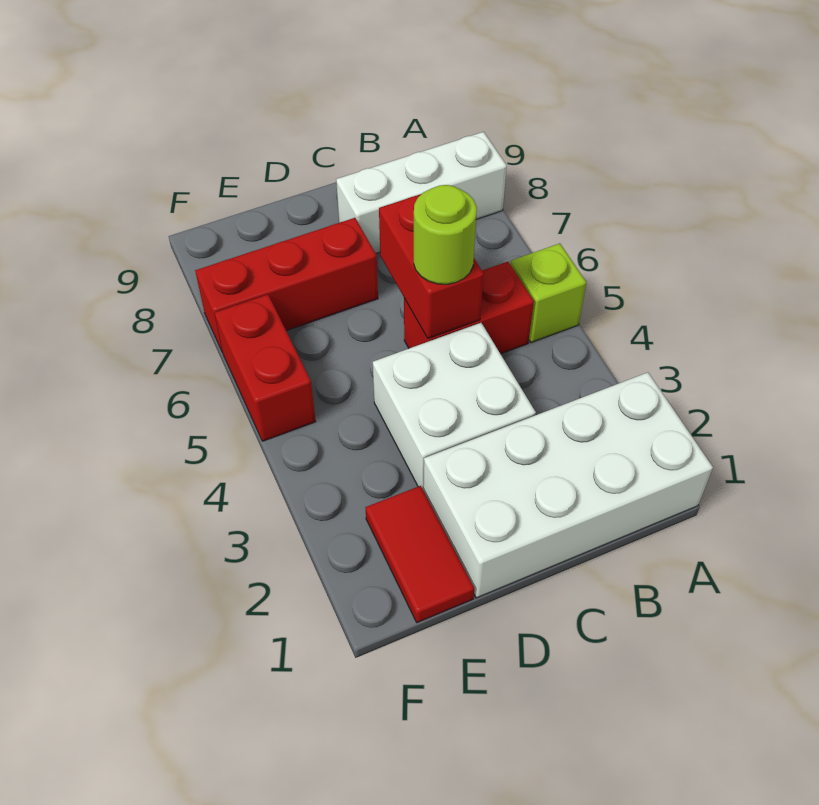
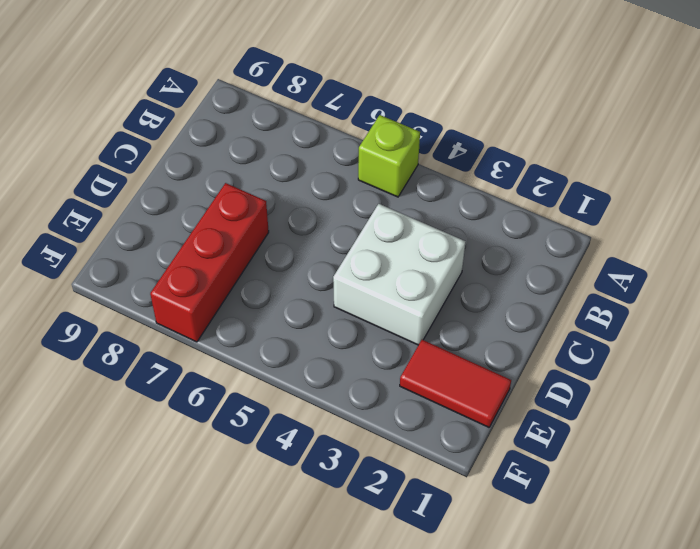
none -> white brick A1:D2 level 1
none -> white brick A8:C8 level 1

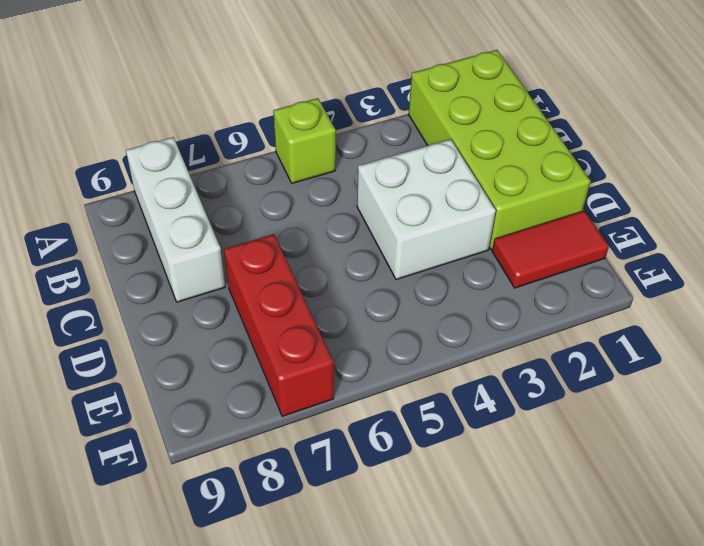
lime brick A1:D2 level 1 -> white brick A1:D2 level 1
none -> red brick B5:C5 level 1
none -> red brick F5:F6 level 1

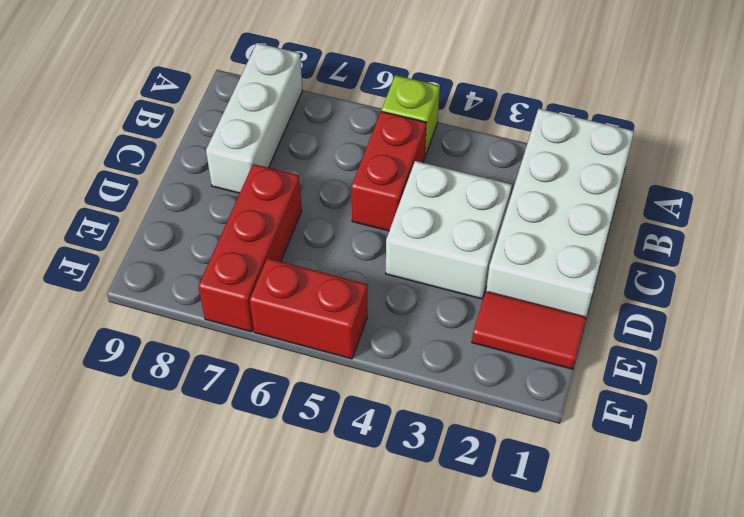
none -> red brick C5:C6 level 2
none -> lime round brick C5 level 3

